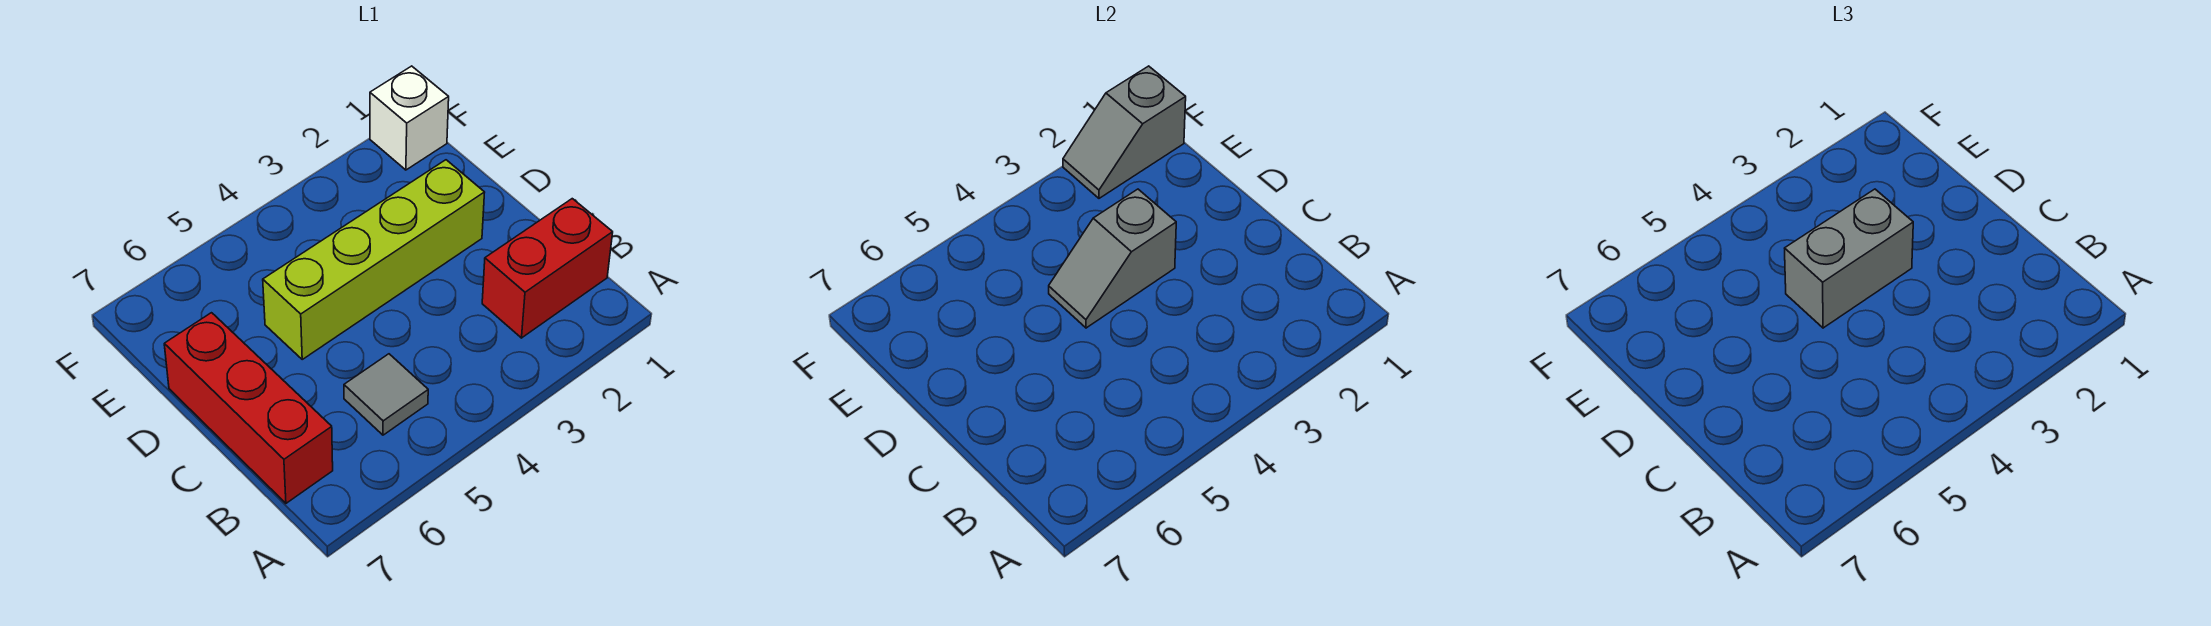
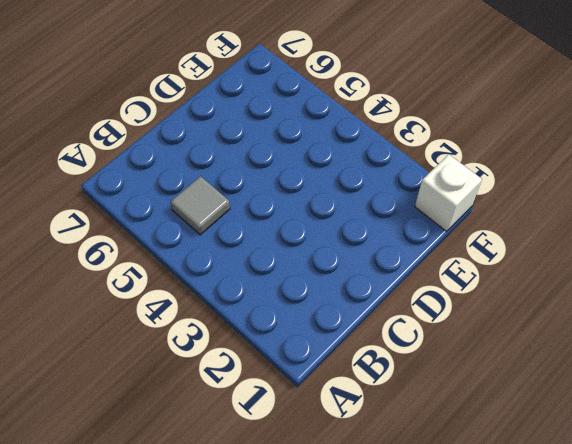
none -> red brick B1:B2 level 1
none -> red brick B7:D7 level 1

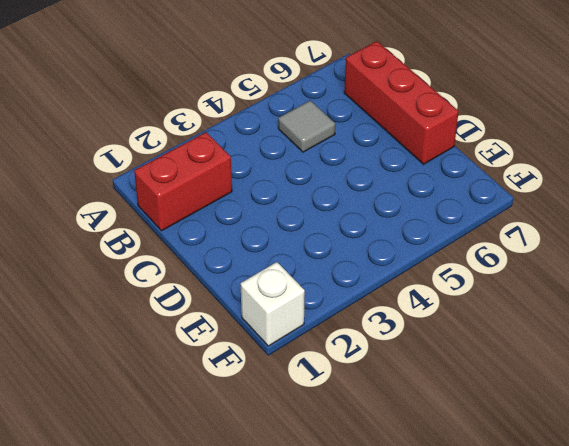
none -> lime brick D2:D5 level 1
none -> grey slope D3:D4 level 2 top 3

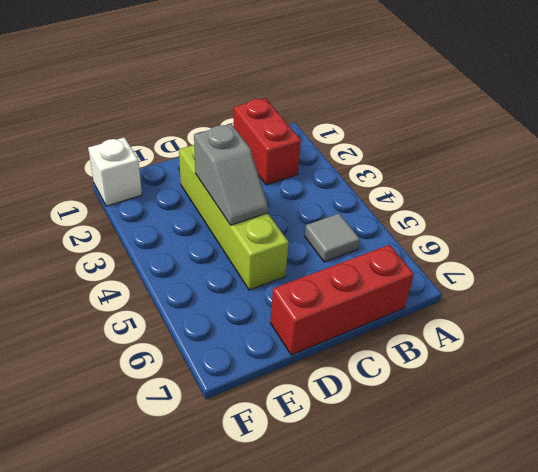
none -> grey slope F1:F2 level 2 top 1
none -> grey brick D3:D4 level 3

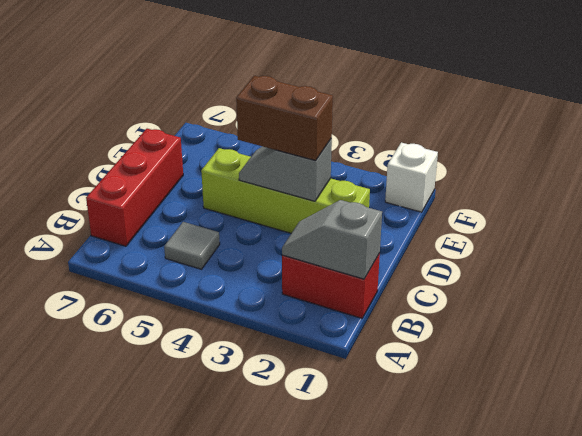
grey slope B1:B2 level 2 top 1 -> grey slope F1:F2 level 2 top 1
brown brick D3:D4 level 3 -> grey brick D3:D4 level 3

